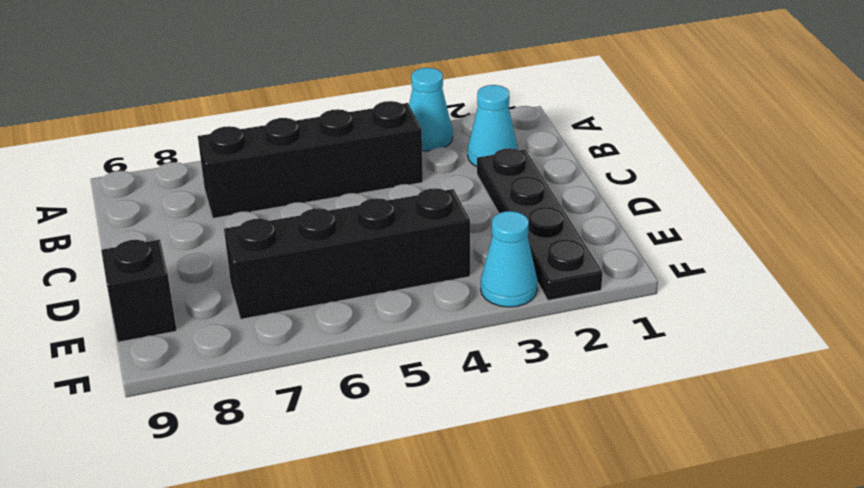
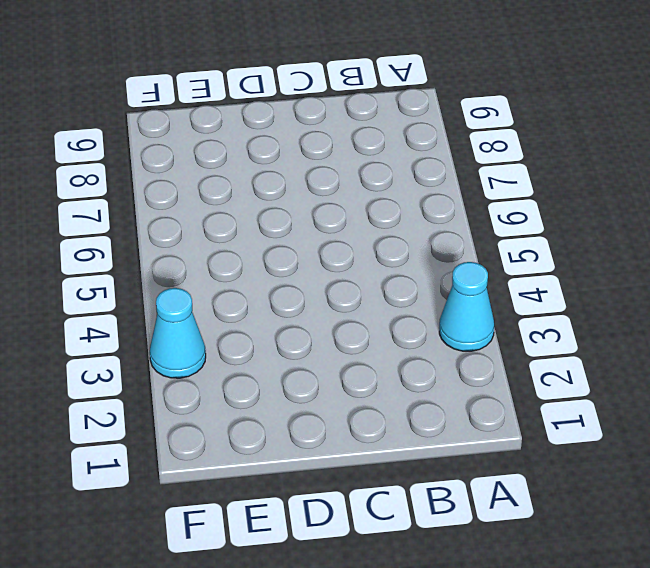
none -> cyan cone B2 level 1
none -> black brick B4:B7 level 1

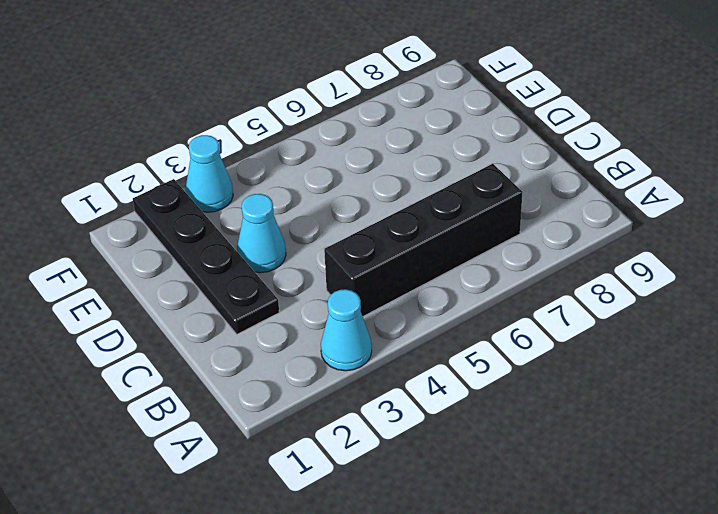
cyan cone D3 level 1 -> cyan cone B2 level 1
none -> black brick E4:E7 level 1
none -> black brick E9 level 1

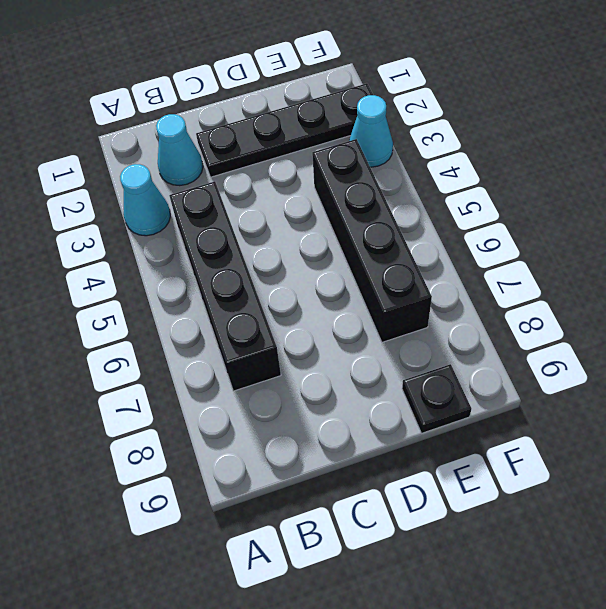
black plate E9 level 1 -> black brick E9 level 1

